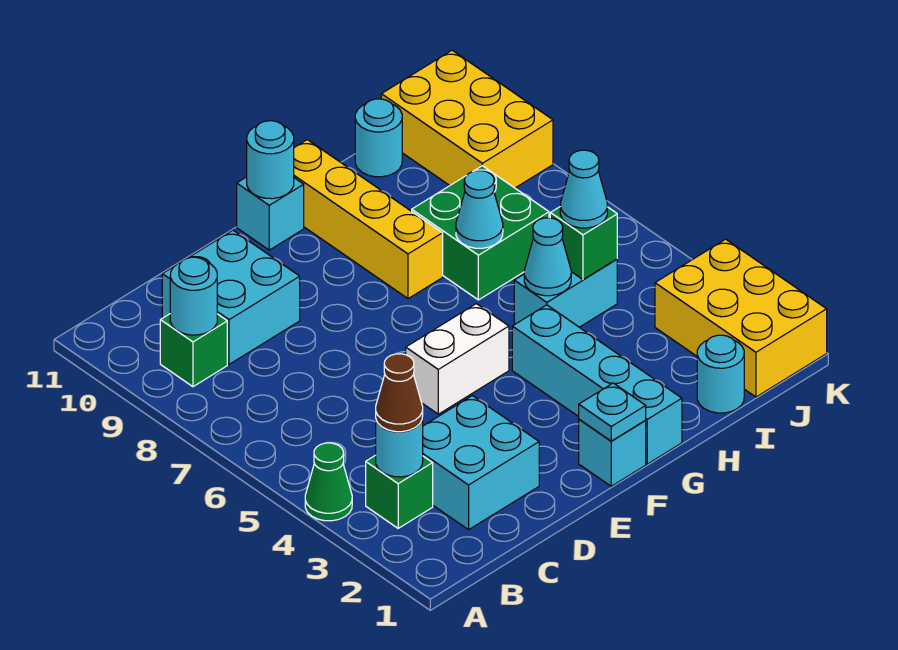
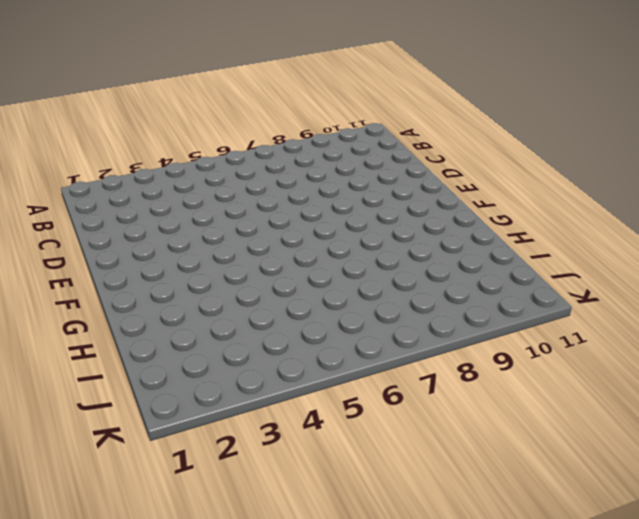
none -> green cone A4 level 1
none -> green brick B3 level 1
none -> green brick B9 level 1

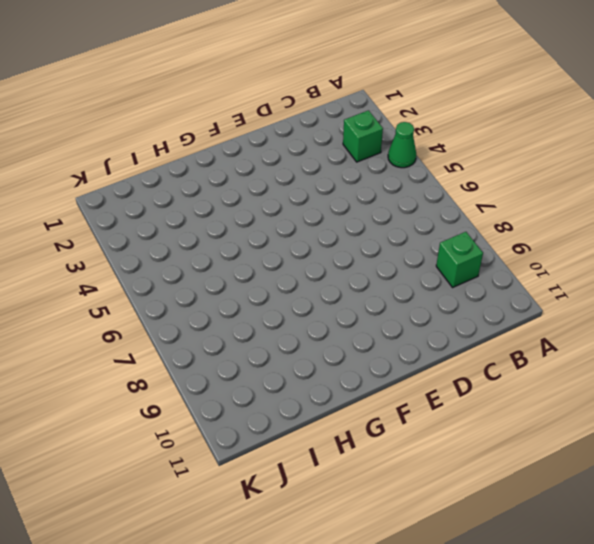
none -> cyan brick C2:D3 level 1
none -> cyan brick C9:D10 level 1
none -> white brick E5:F5 level 1

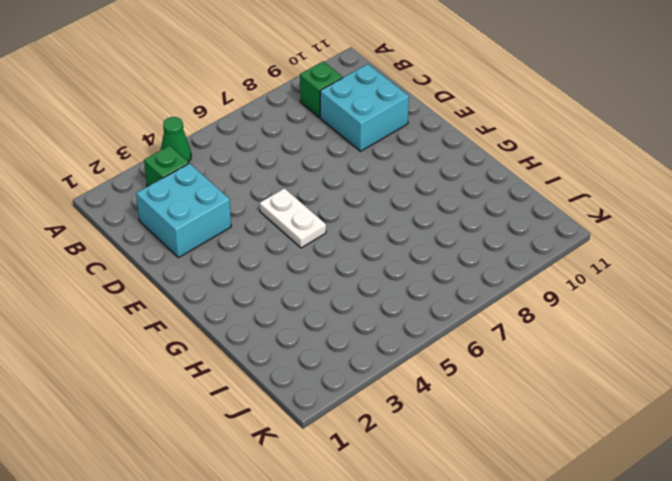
white plate E5:F5 level 1 -> white brick E5:F5 level 1
none -> cyan brick F1 level 1
none -> cyan brick F11 level 1
none -> cyan brick G1:G4 level 1

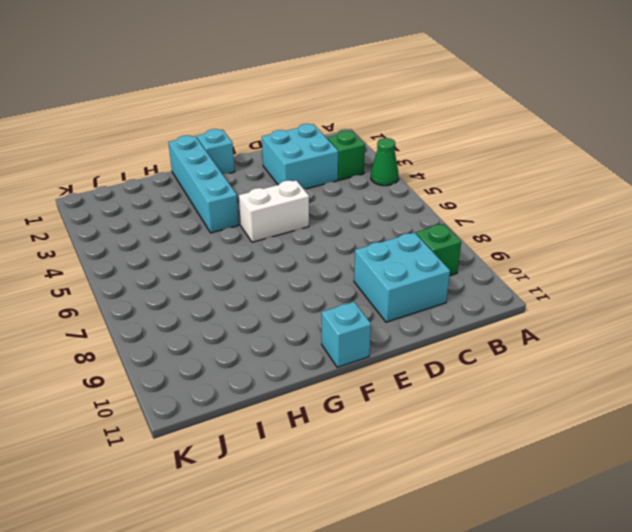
none -> yellow brick G8:G11 level 1
none -> cyan brick H5:I5 level 1
none -> green brick H7:I8 level 1

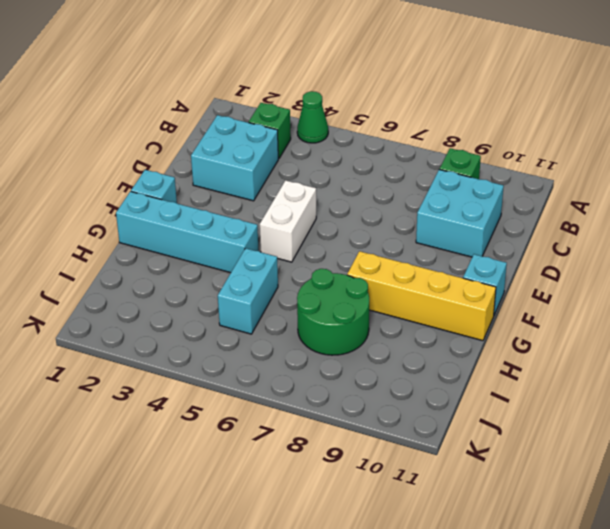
green round brick H7:I8 level 1 -> green brick H7:I8 level 1
none -> cyan round brick I1 level 1
none -> cyan round brick I11 level 1
none -> yellow brick J1:K3 level 1

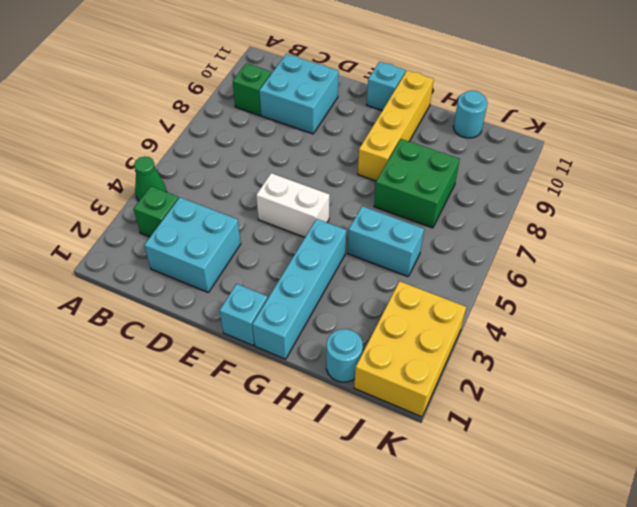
none -> yellow brick J9:K11 level 1
none -> cyan round brick B3 level 2
none -> cyan round brick B9 level 2

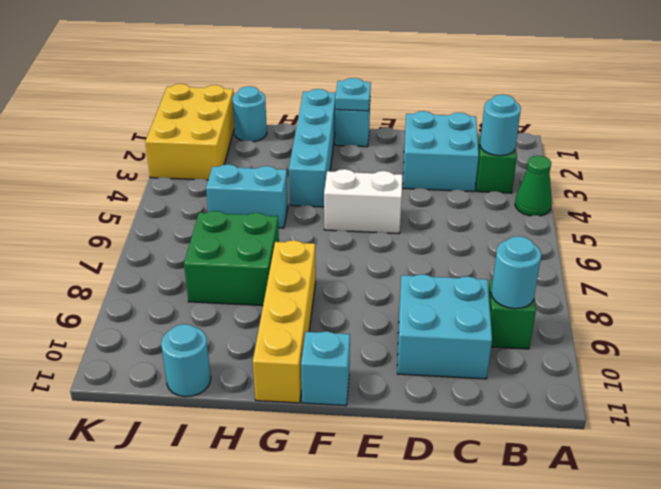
none -> yellow brick J9:K11 level 1
none -> cyan round brick F11 level 2
none -> cyan cone H5 level 2

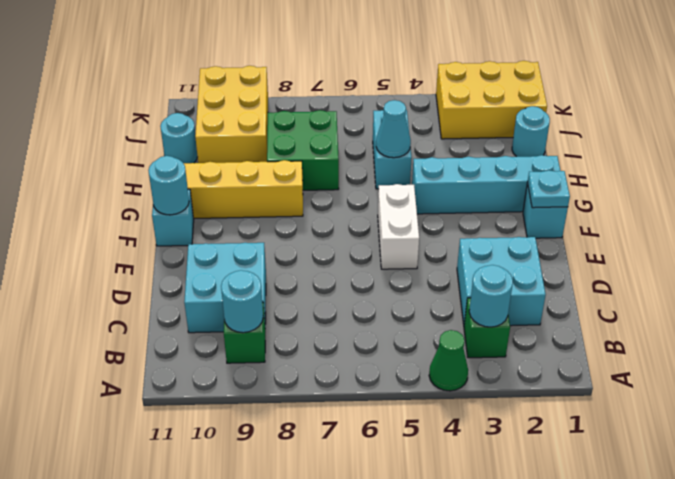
yellow brick I9:K10 level 1 -> yellow brick J9:K11 level 1
none -> cyan cone H7 level 2
none -> green brick I5 level 2
none -> brown cone B3 level 3

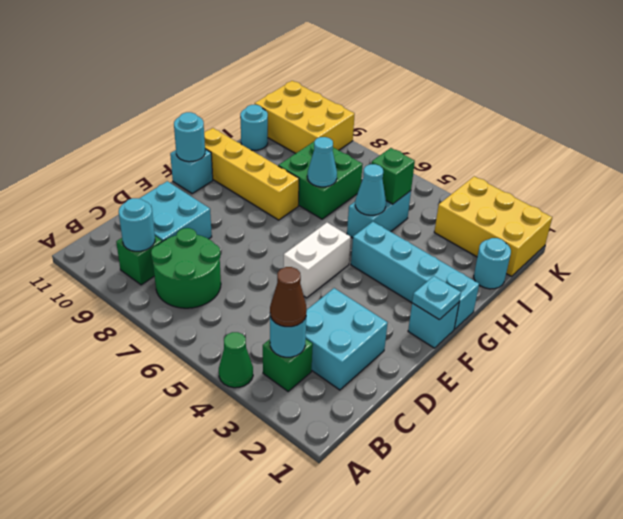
green round brick B7:C8 level 1 -> none
none -> cyan cone I5 level 3

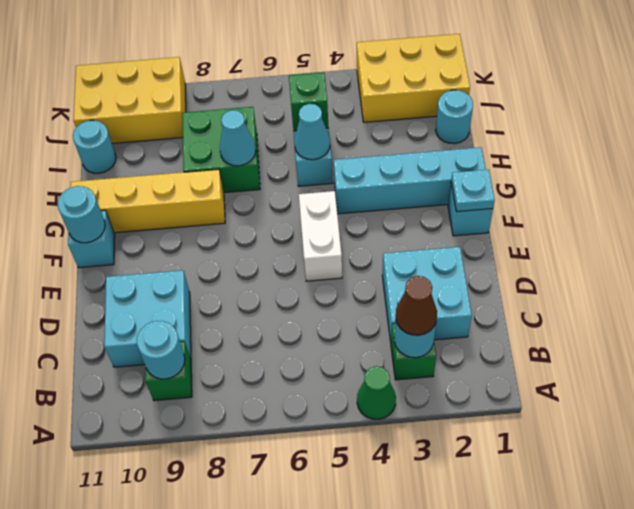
none -> cyan cone I5 level 3

